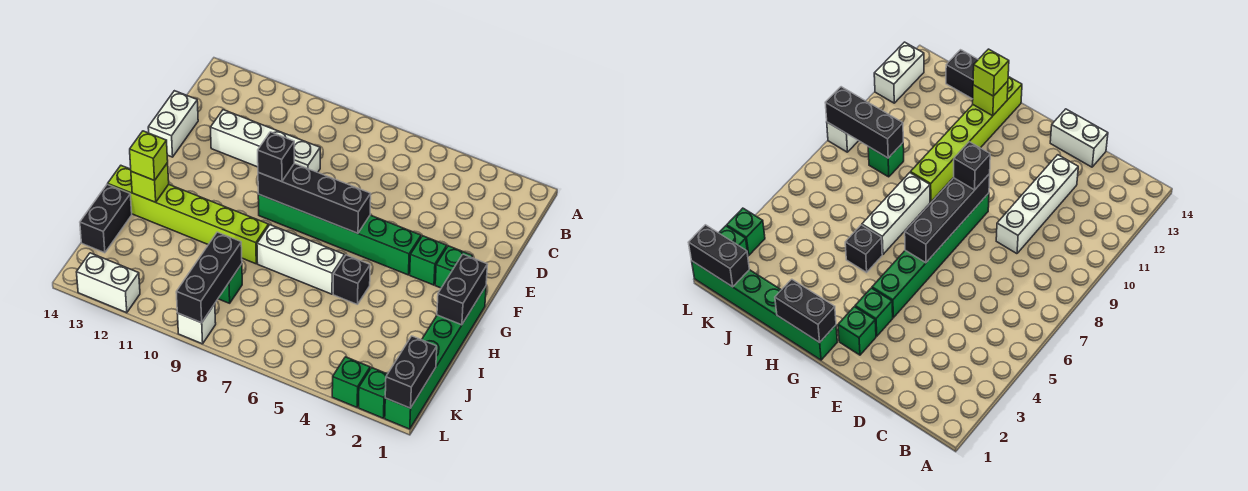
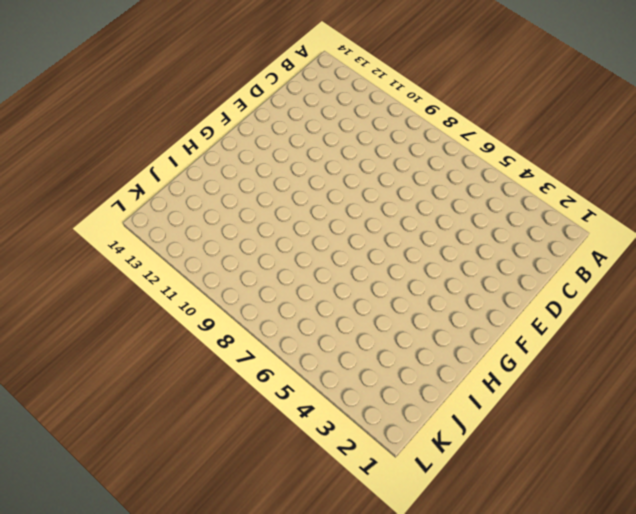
none -> white brick D9:D12 level 1
none -> white brick D14:E14 level 1
none -> green brick F2 level 1

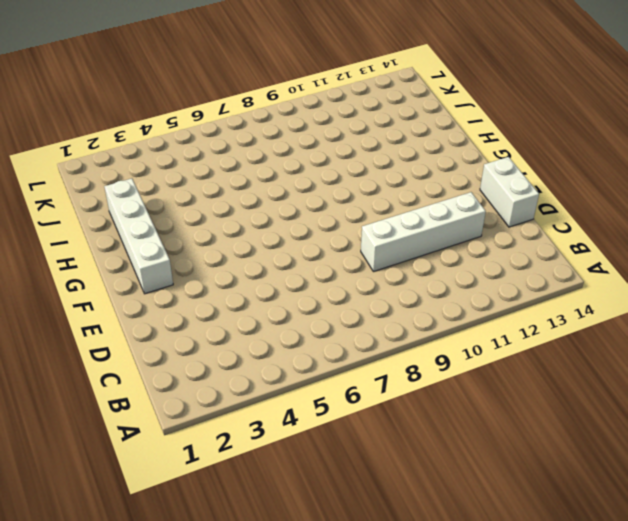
white brick F2:I2 level 1 -> green brick F2 level 1
none -> green brick F3 level 1
none -> green brick F4:F9 level 1
none -> green brick G1:L1 level 1

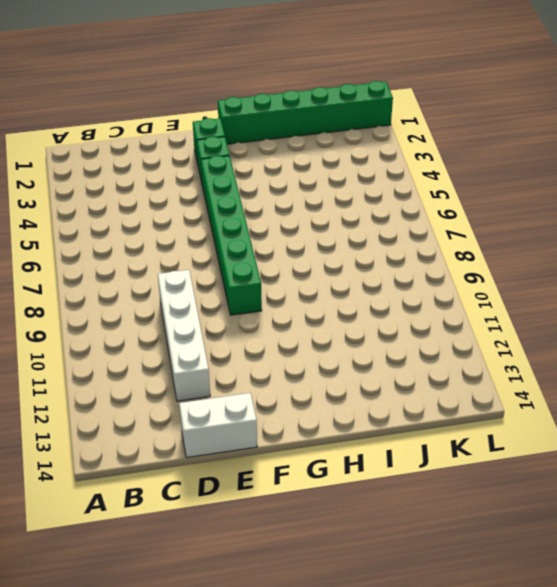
none -> black brick H5 level 1
none -> white brick H6:H8 level 1
none -> lime brick H9:H14 level 1

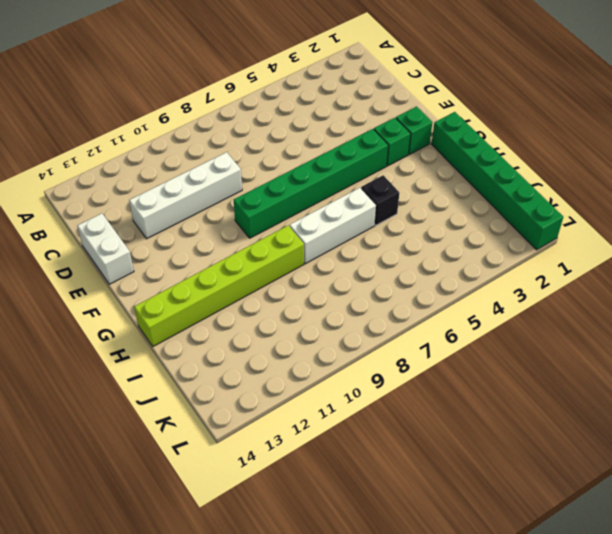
none -> black brick I14:J14 level 1
none -> green brick J9 level 1
none -> green brick L2 level 1

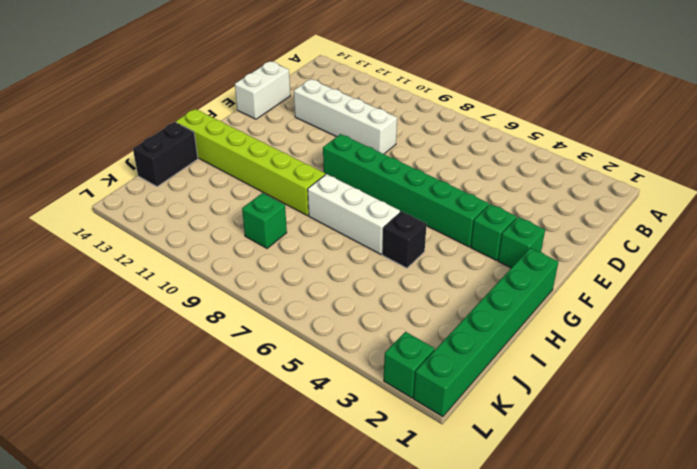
none -> green brick L3 level 1
none -> white brick L9 level 1
none -> white brick L12:L13 level 1

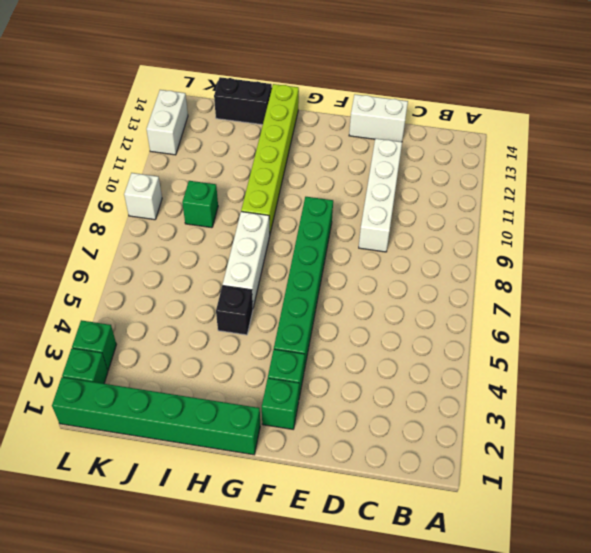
none -> black brick F6:F9 level 2
none -> black brick G1:H1 level 2
none -> lime brick H13 level 2

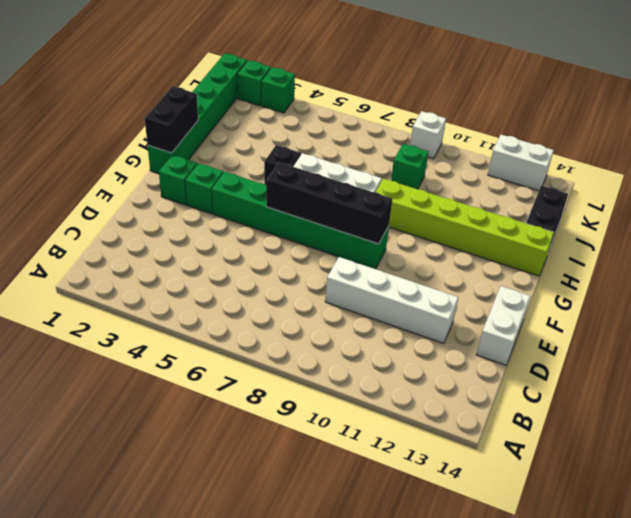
none -> lime brick H13 level 2
none -> black brick J9:L9 level 2
none -> black brick K1:L1 level 2

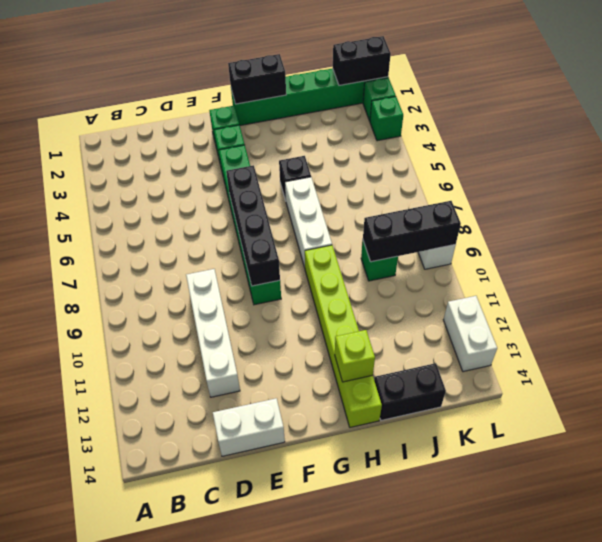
none -> black brick F9 level 3
none -> lime brick H13 level 3

